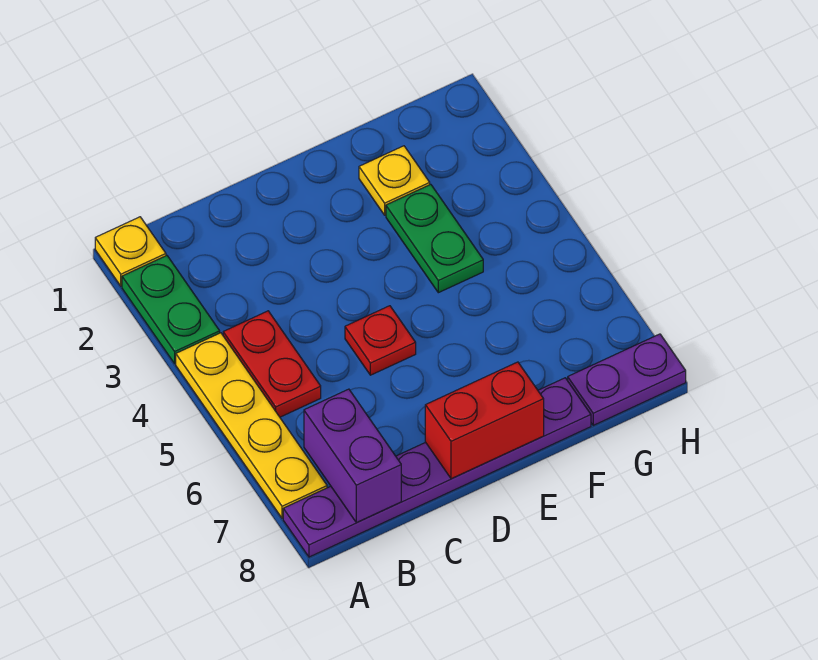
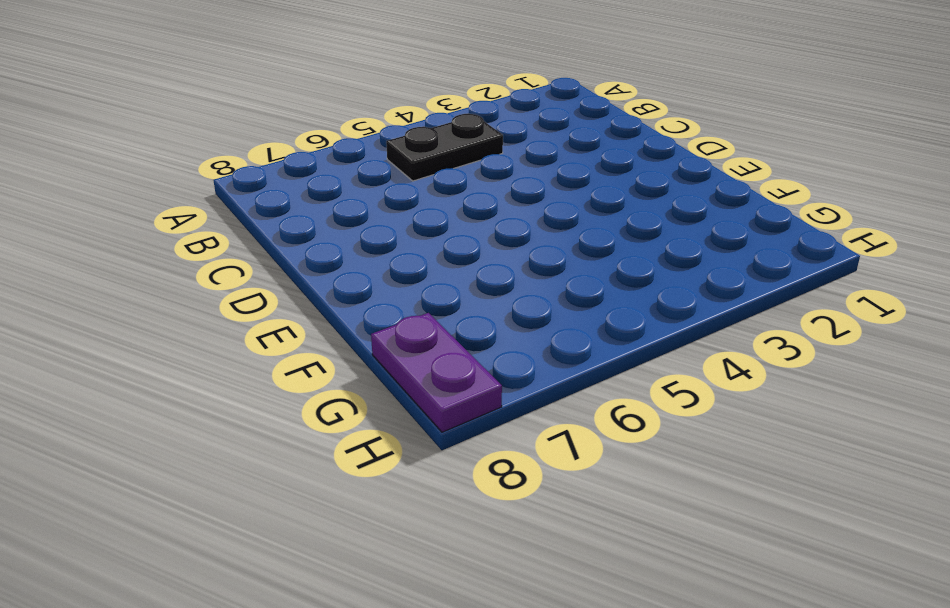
black plate B4:B5 level 1 -> red plate B4:B5 level 1
none -> yellow plate A1 level 1
none -> green plate A2:A3 level 1

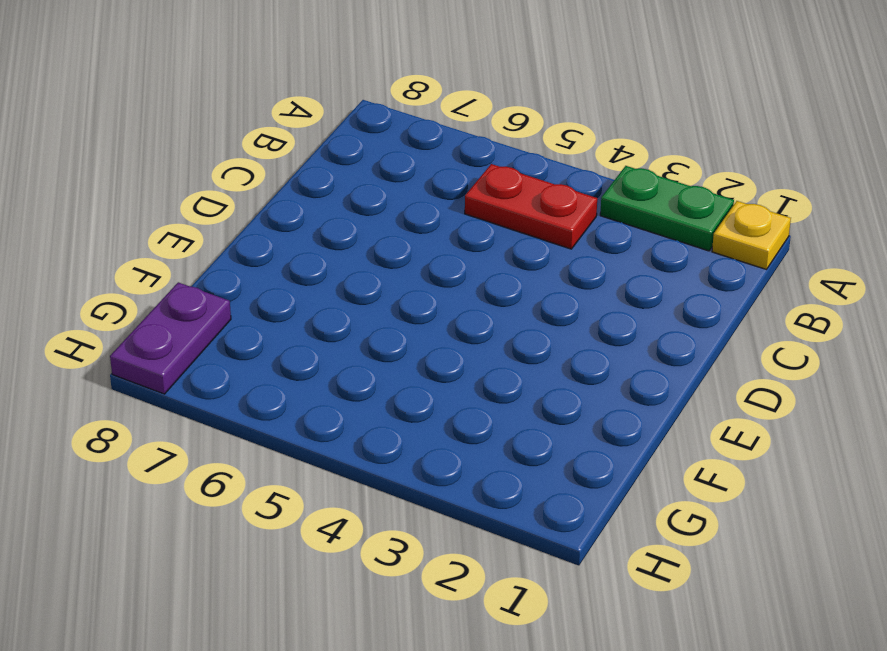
none -> yellow plate A4:A7 level 1
none -> purple plate A8:F8 level 1

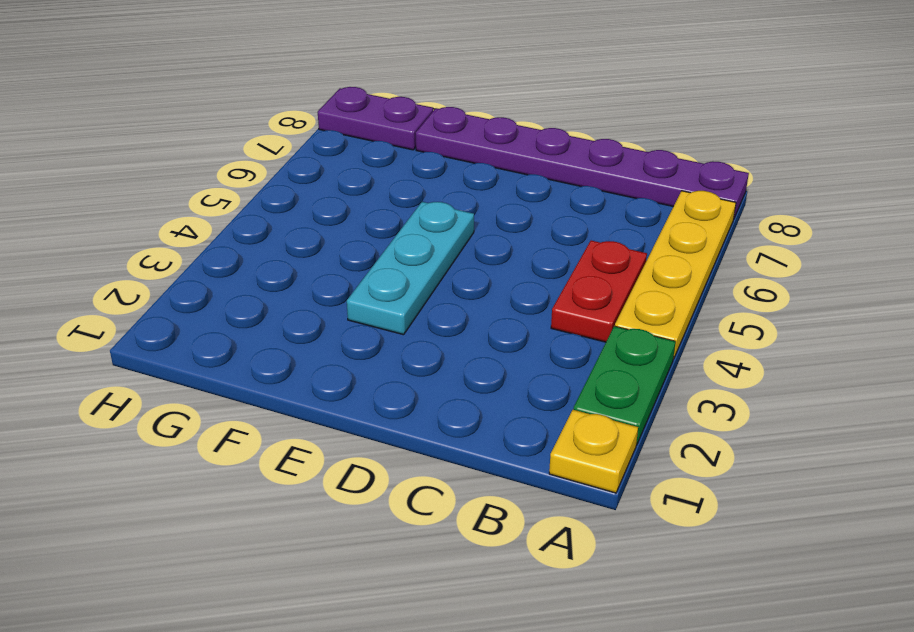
cyan plate E3:E5 level 1 -> none
none -> red plate D5 level 1
none -> yellow plate F2 level 1

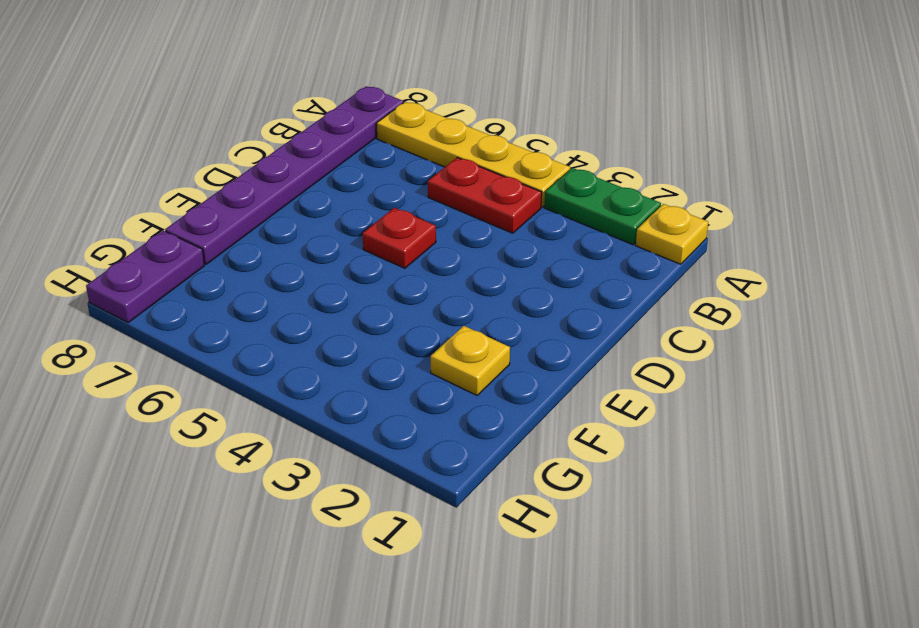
none -> green plate F3:F4 level 1
none -> purple brick B7:B8 level 2

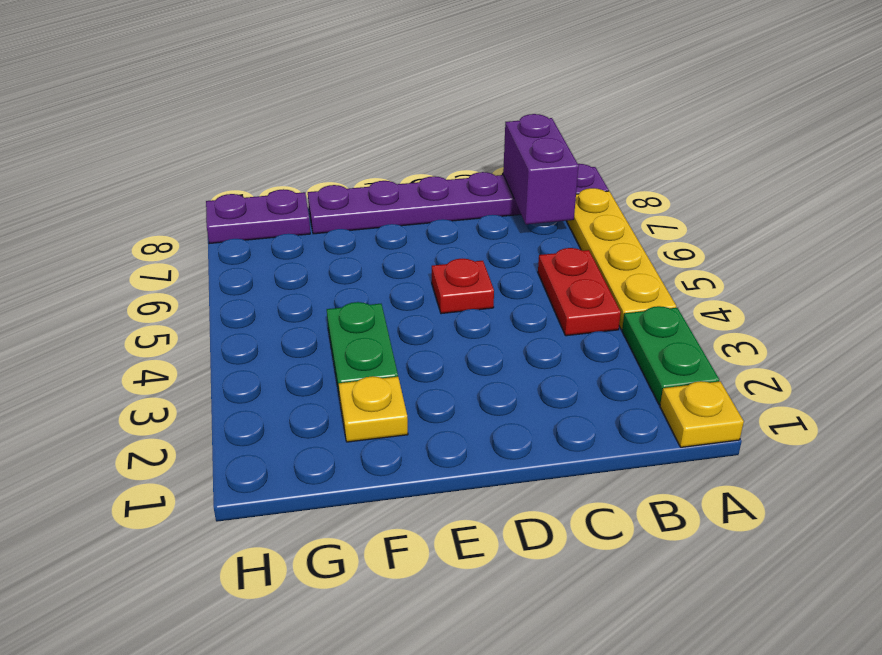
none -> red brick D8:E8 level 2

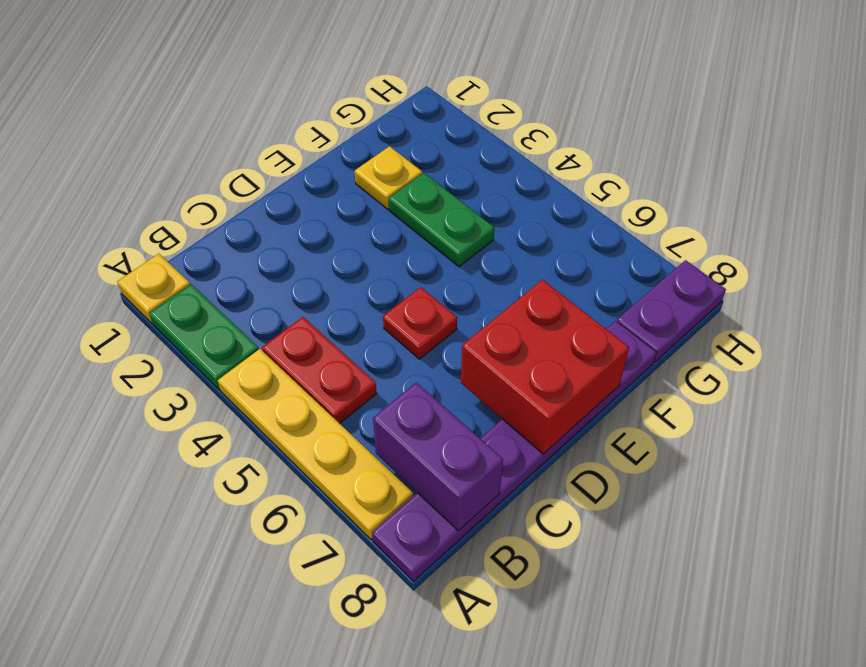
red brick D7:E8 level 2 -> red brick D8:E8 level 2

